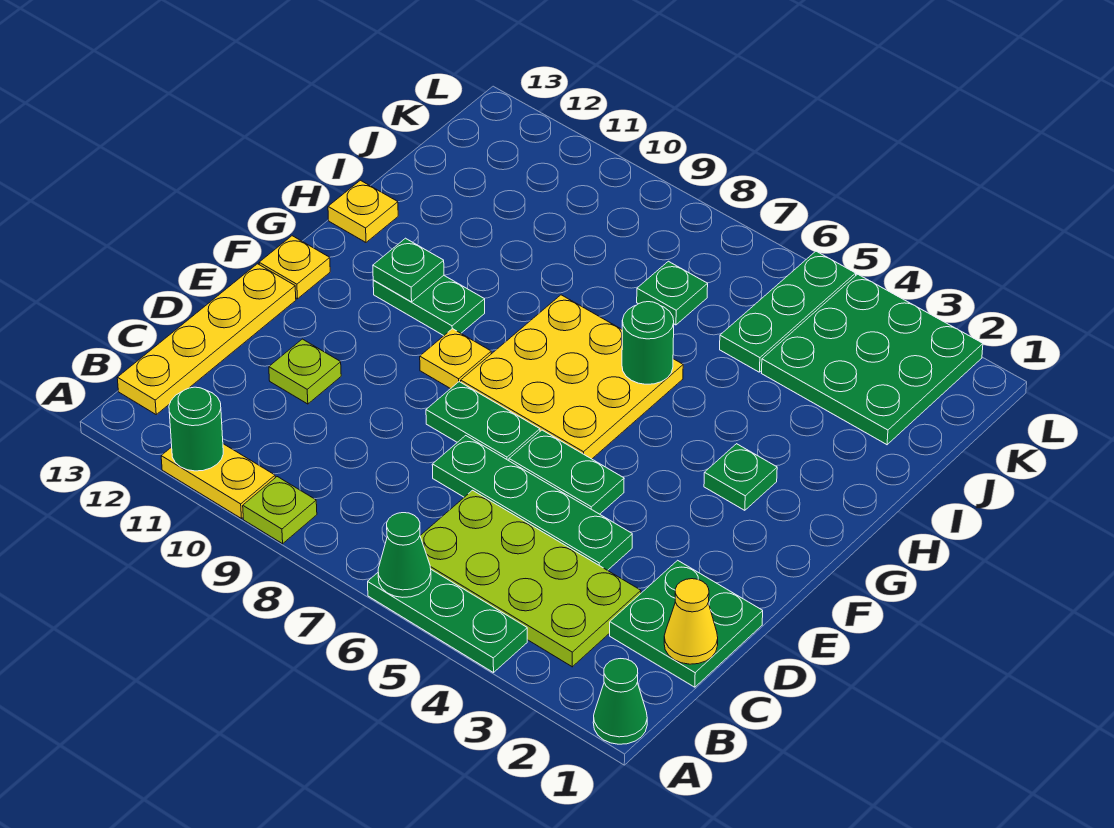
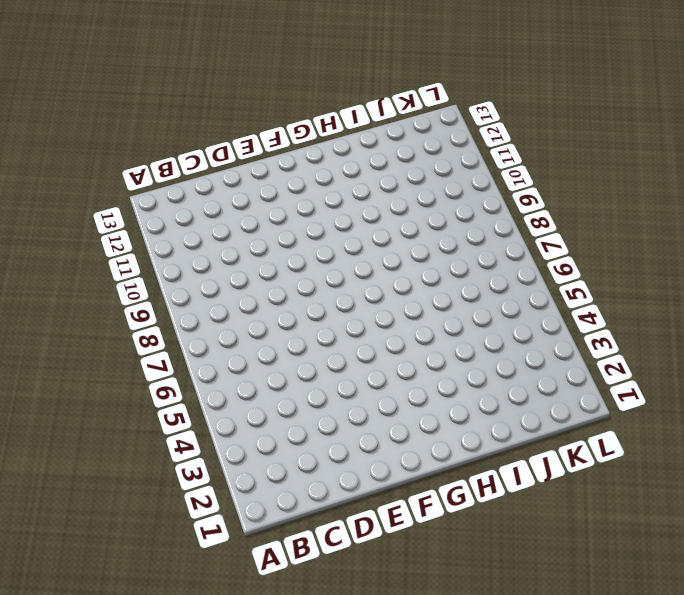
none -> green cone A1 level 1
none -> green plate A4:A6 level 1
none -> lime plate A9 level 1

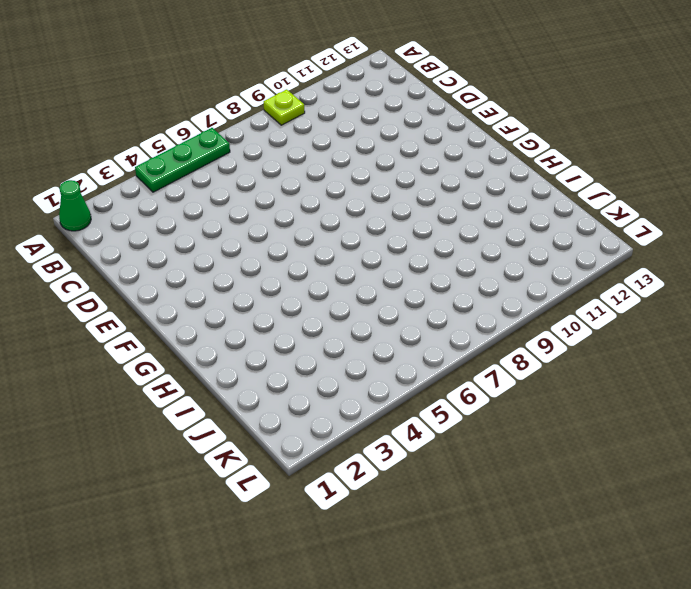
none -> yellow plate A10:A11 level 1
none -> lime plate B3:C6 level 1
none -> yellow plate B13:E13 level 1

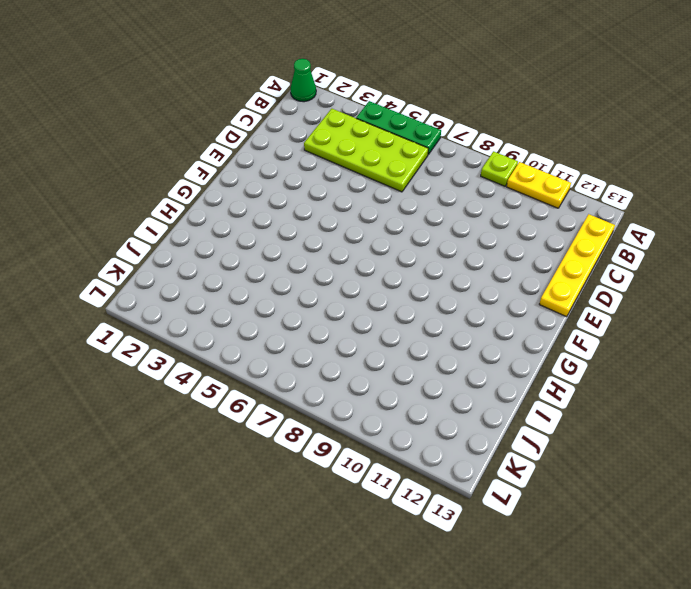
none -> green plate C1:D2 level 1
none -> green plate D4:D7 level 1
none -> lime plate D11 level 1

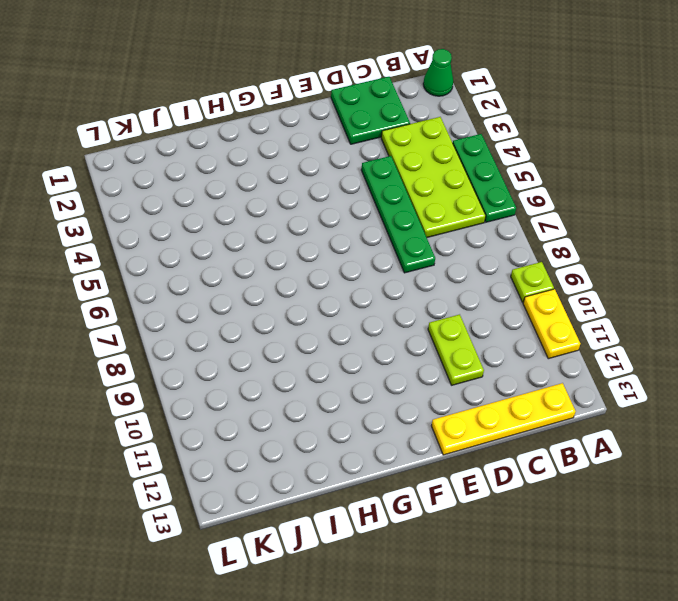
lime plate D10:D11 level 1 -> lime plate D11 level 1
none -> green plate E5:E6 level 1
none -> green plate E7:E8 level 1
none -> yellow plate F6:H8 level 1

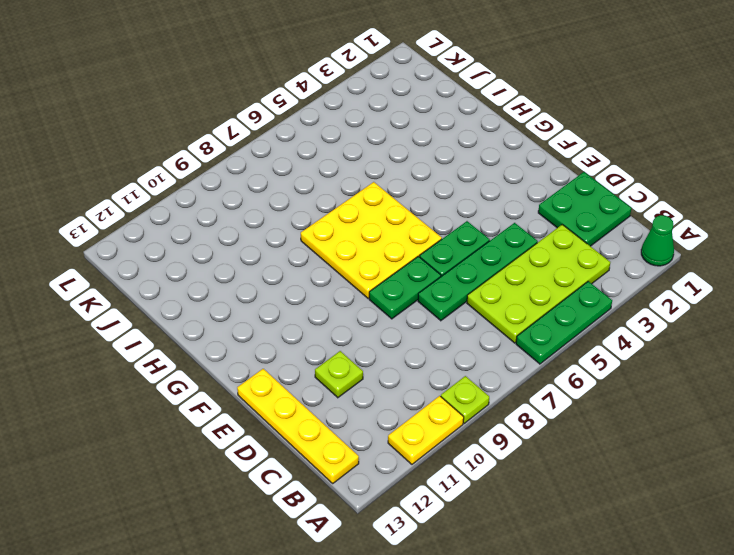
none -> yellow plate F9 level 1
none -> yellow plate F13 level 1
none -> green plate G3 level 1

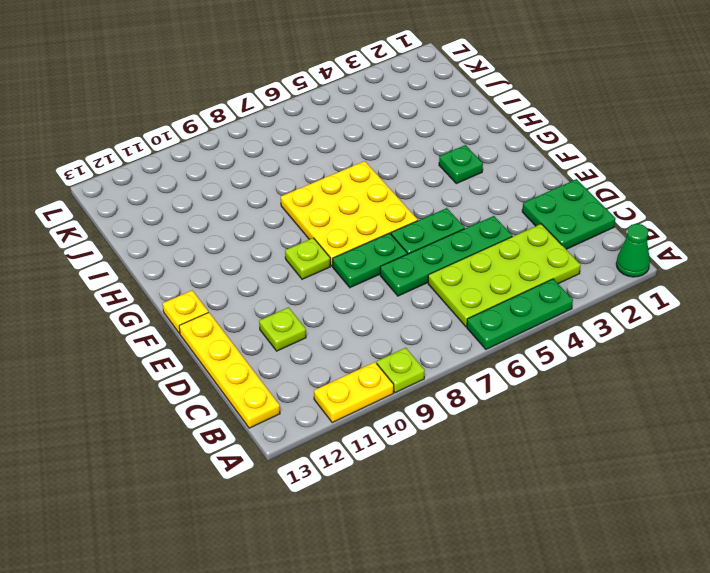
lime plate F9 level 1 -> yellow plate F9 level 1
none -> green plate G10:G11 level 1
none -> yellow plate H13 level 1
none -> green plate J2:L4 level 1

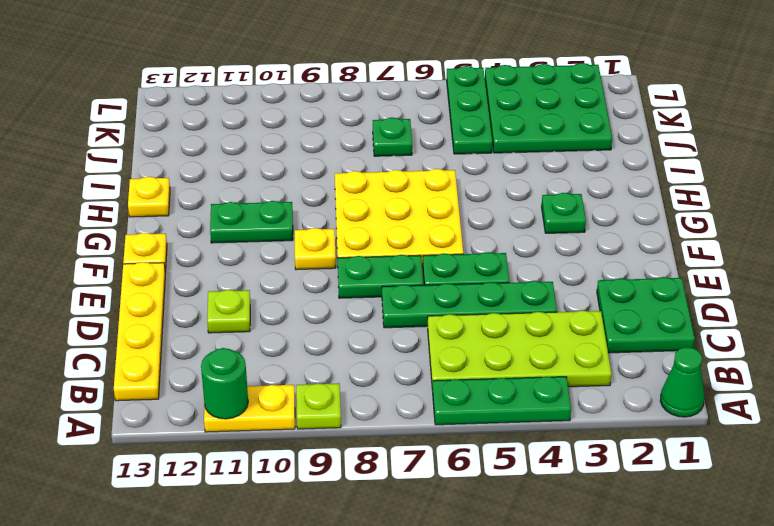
none -> green cone A6 level 2
none -> yellow cone C1 level 2
none -> green plate G11 level 2

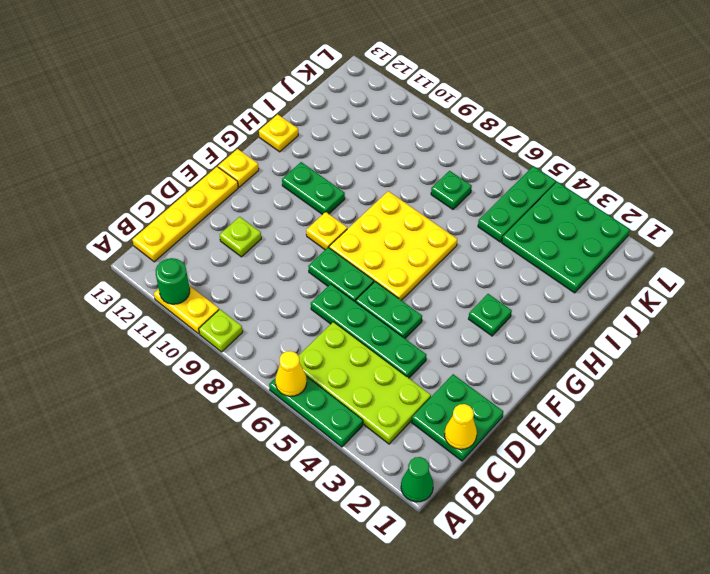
yellow cone A6 level 2 -> green cone A6 level 2
none -> green plate G11 level 2
none -> green round brick H6 level 2

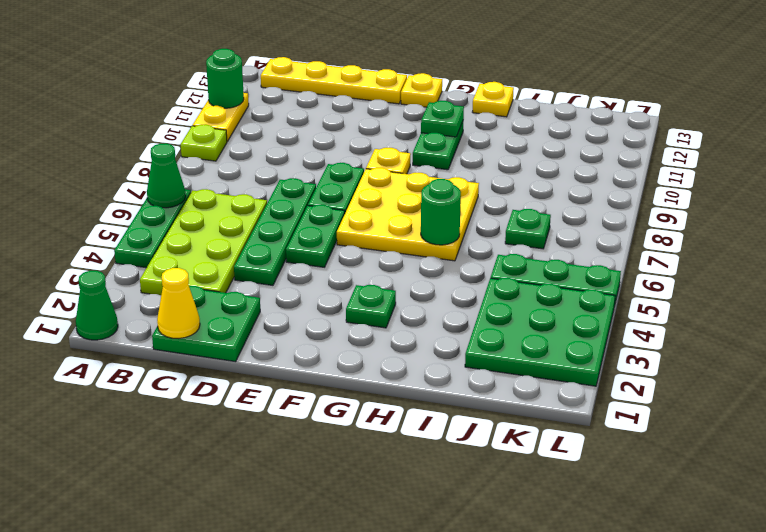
none -> lime plate D11 level 1

